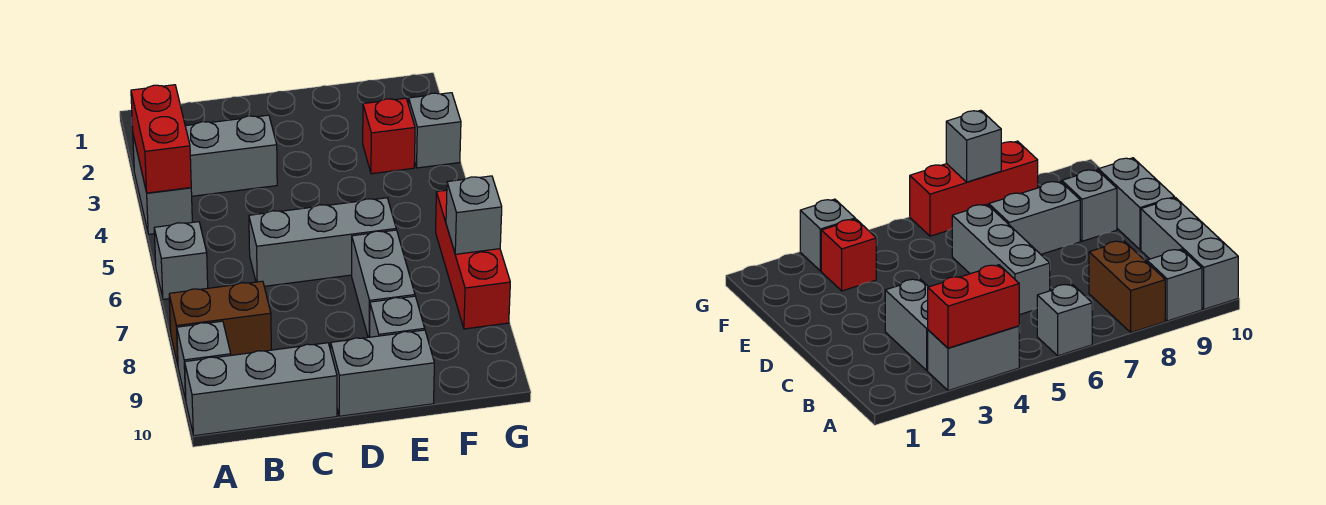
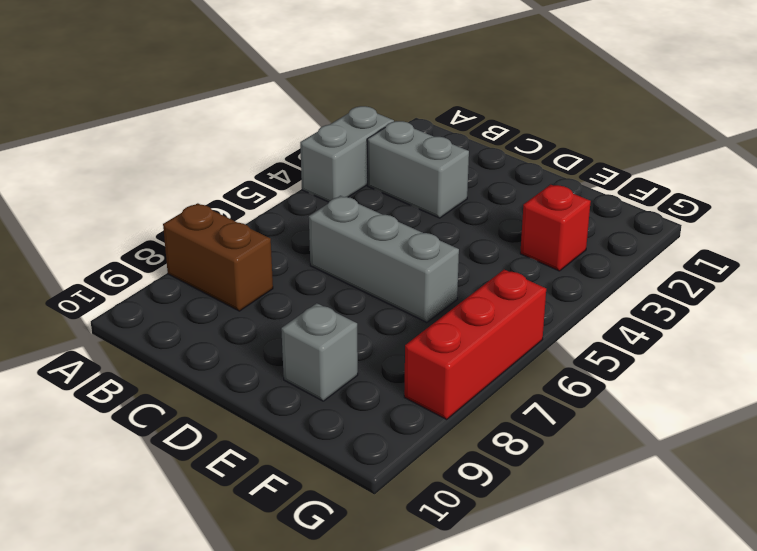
none -> grey brick A6 level 1
none -> grey brick A9 level 1
none -> grey brick A10:C10 level 1

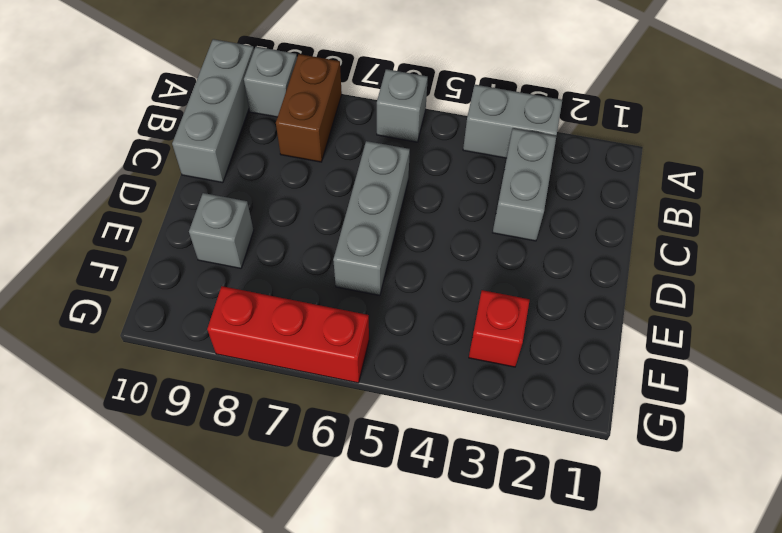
none -> grey brick D10:E10 level 1
none -> grey brick E7:E8 level 1
none -> grey brick G3 level 1

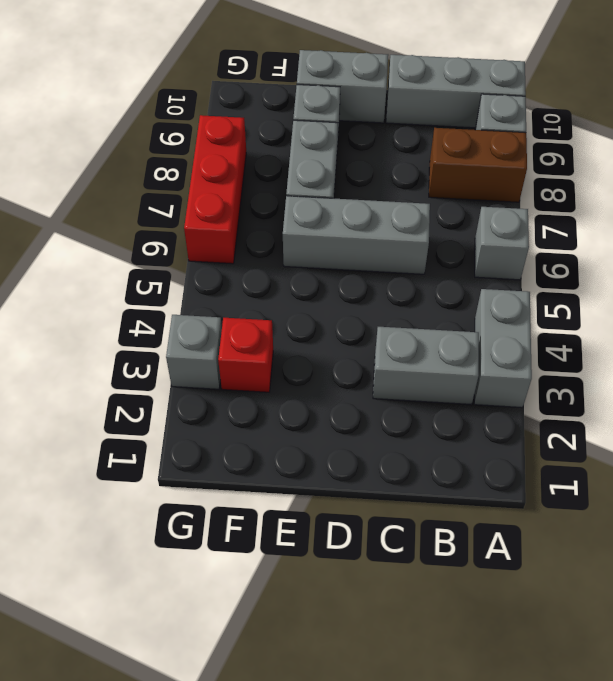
none -> red brick A3:A4 level 2
none -> grey brick G7 level 2

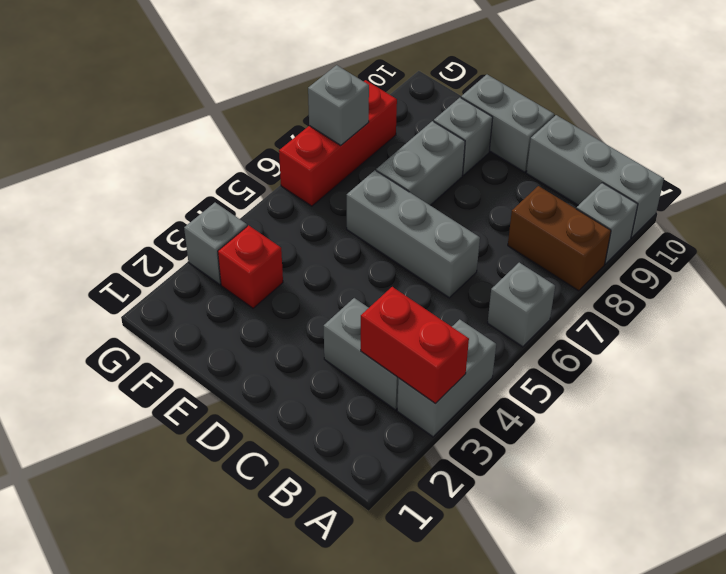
red brick A3:B3 level 2 -> red brick A3:A4 level 2

